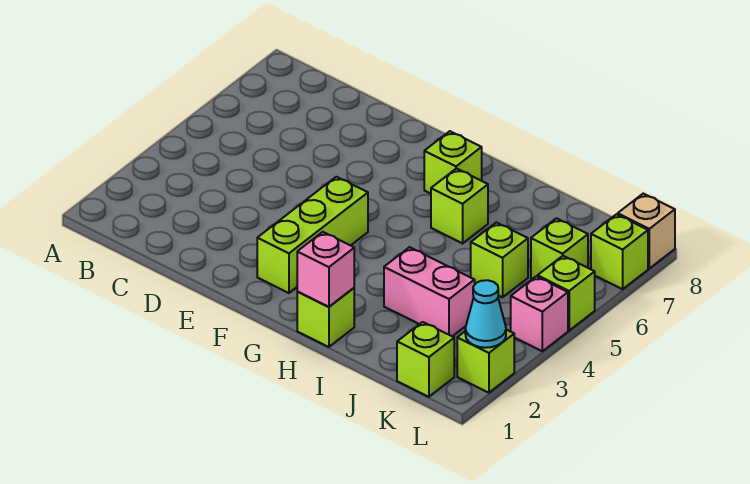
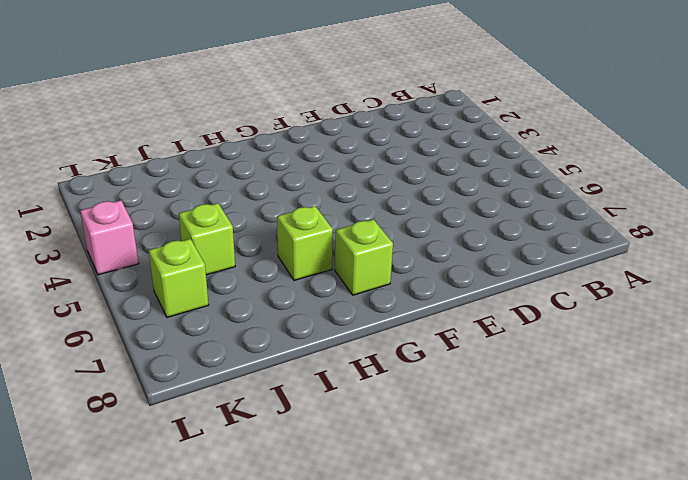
none -> lime brick F2:F4 level 1
none -> lime brick H1 level 1
none -> pink brick I3:J3 level 1

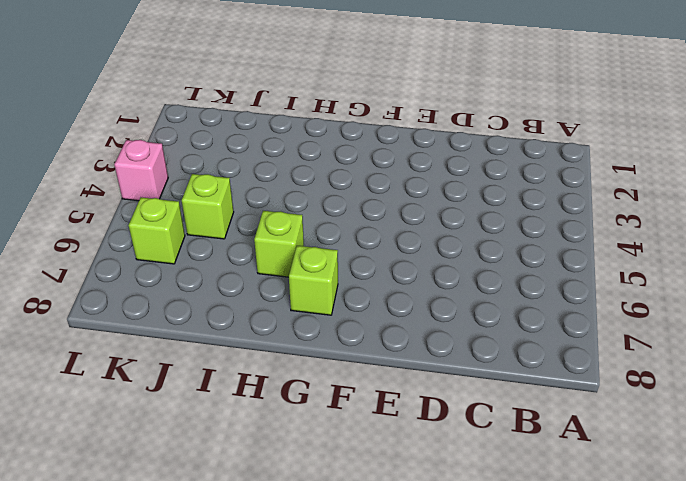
none -> lime brick F2:F4 level 1
none -> lime brick H1 level 1
none -> pink brick I3:J3 level 1

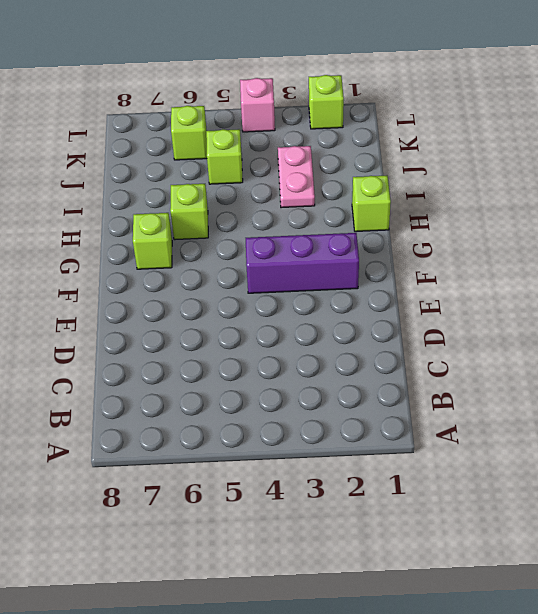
purple brick F2:F4 level 1 -> lime brick F2:F4 level 1
pink plate I3:J3 level 1 -> pink brick I3:J3 level 1
none -> lime brick K1 level 1
none -> lime brick L5 level 1
none -> lime brick L7 level 1

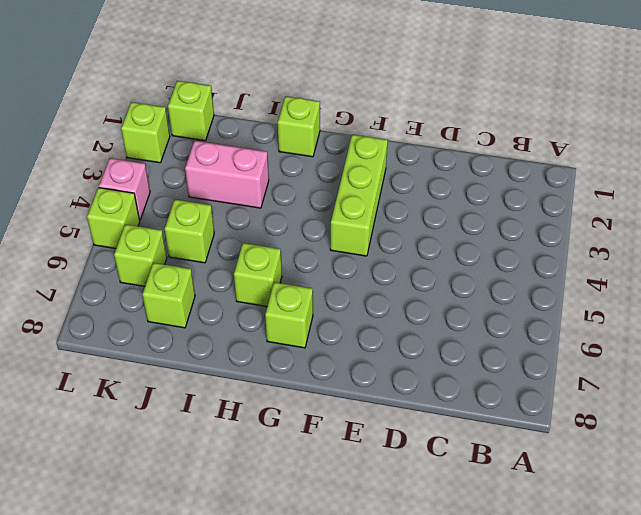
lime brick J7 level 1 -> lime brick L7 level 1
none -> tan brick L8 level 1
none -> pink brick H1 level 2
none -> cyan cone L2 level 2

